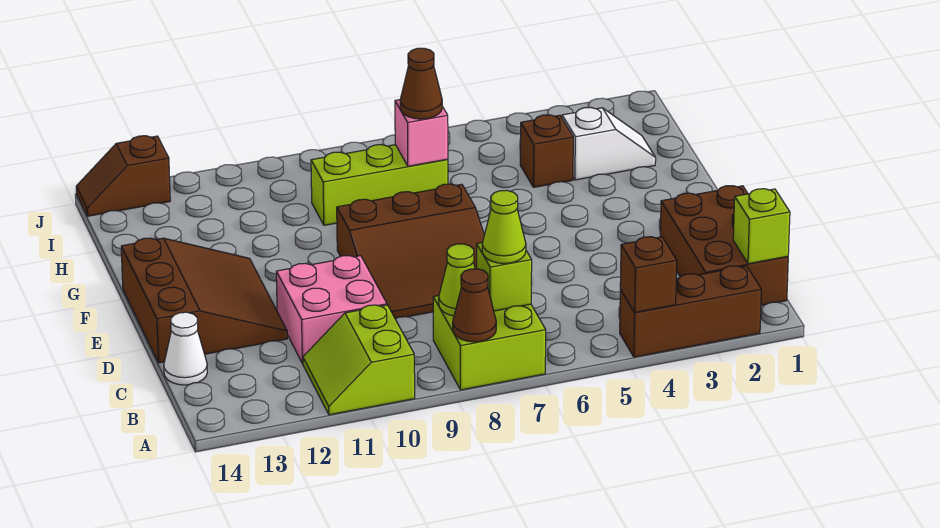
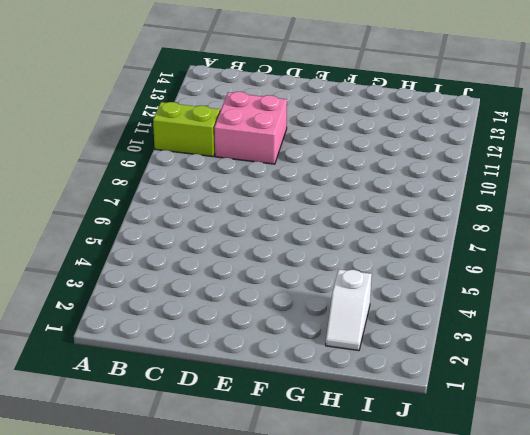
none -> brown brick A2:A4 level 1
none -> lime brick A7:B8 level 1
none -> brown brick B1:D2 level 1

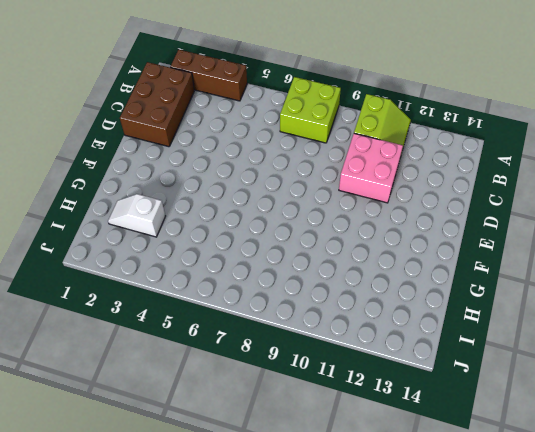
none -> white cone C14 level 1
none -> brown slope D7:F9 level 1 top F
none -> brown slope D12:F14 level 1 top 14

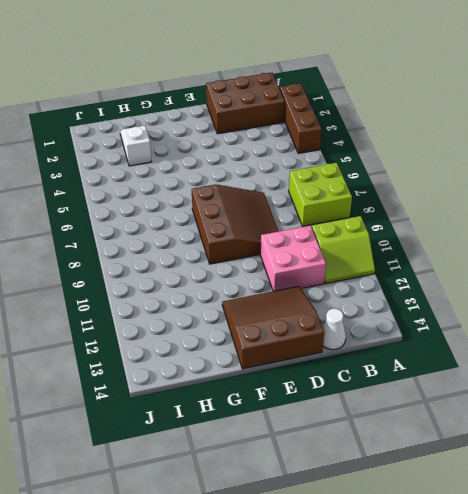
none -> brown brick H4 level 1
none -> lime brick H7:H9 level 1
none -> brown slope J13:J14 level 1 top 13

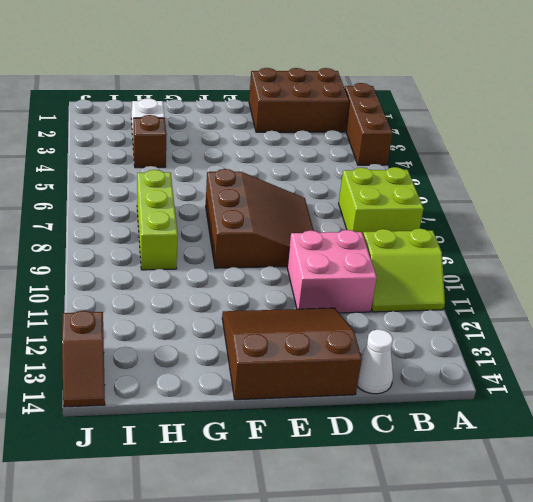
none -> brown brick A4 level 2
none -> brown cone A8 level 2
none -> lime brick B1 level 2

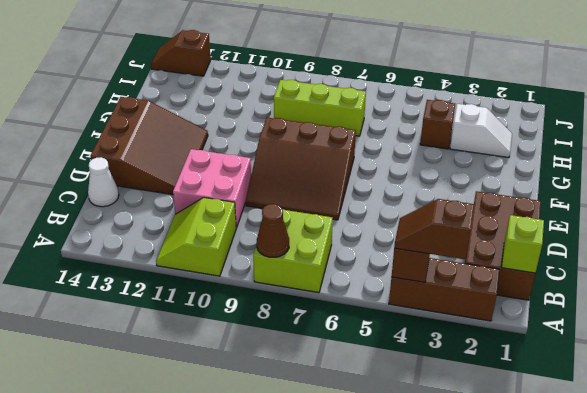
brown slope A3:A4 level 3 top 3 -> none
none -> lime brick B7 level 2
none -> lime cone B8 level 2
none -> pink brick H7 level 2

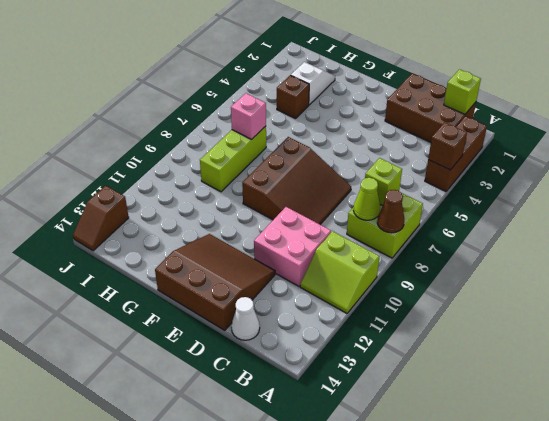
none -> lime cone B7 level 3
none -> brown cone H7 level 3

